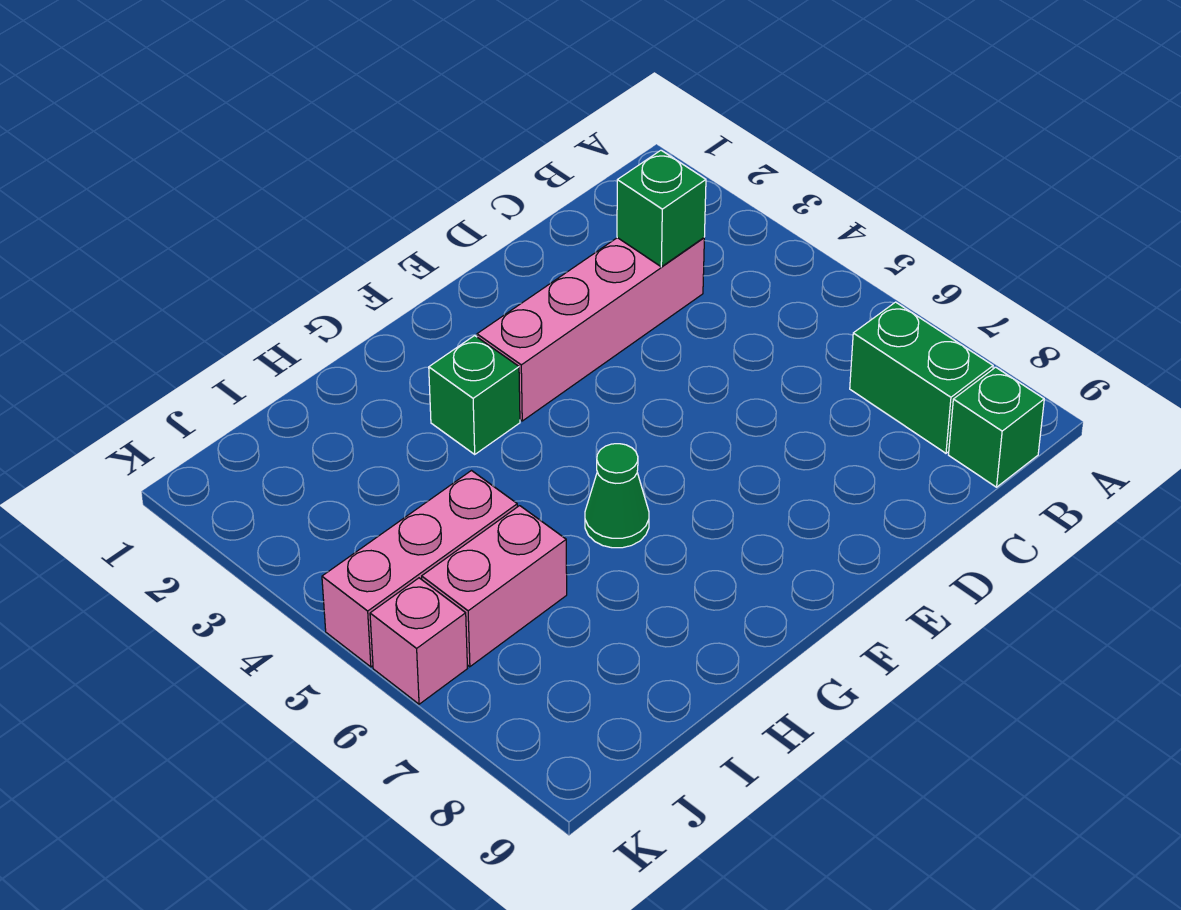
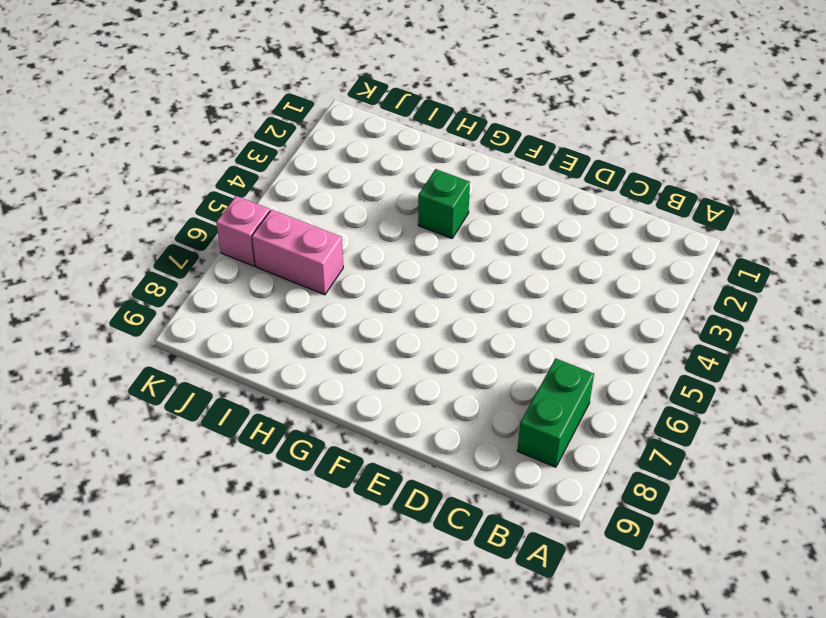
none -> green brick B9 level 1
none -> pink brick C3:F3 level 1

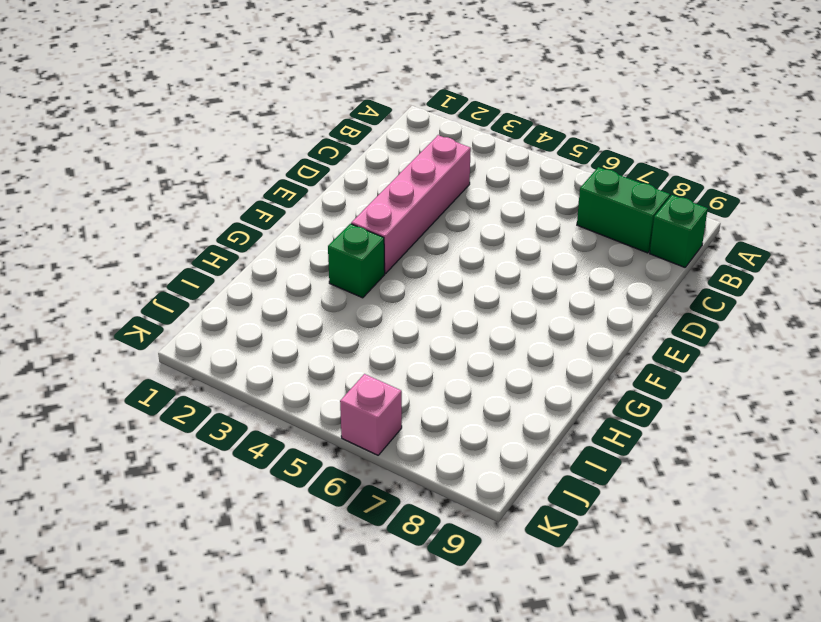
none -> green cone G6 level 1
none -> pink brick I5:K5 level 1

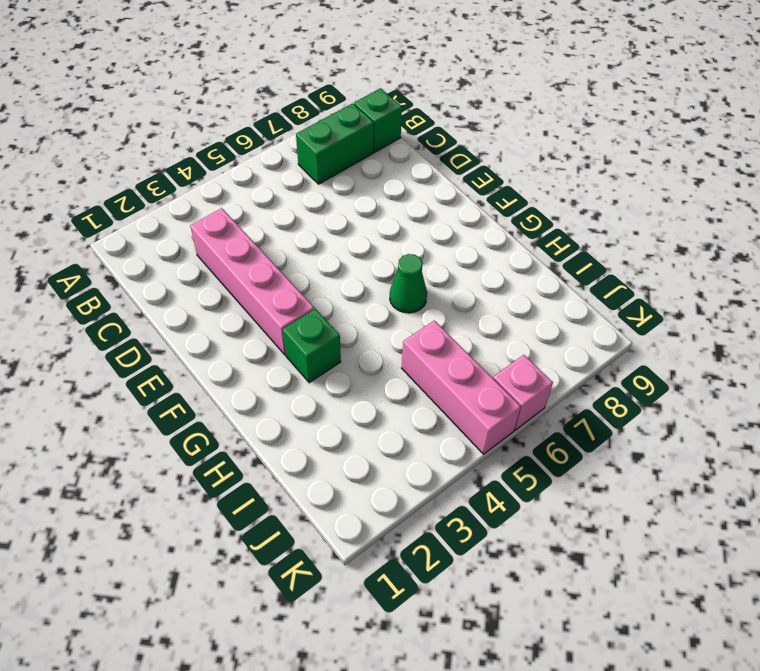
none -> pink brick I6:J6 level 1
none -> green brick C3 level 2

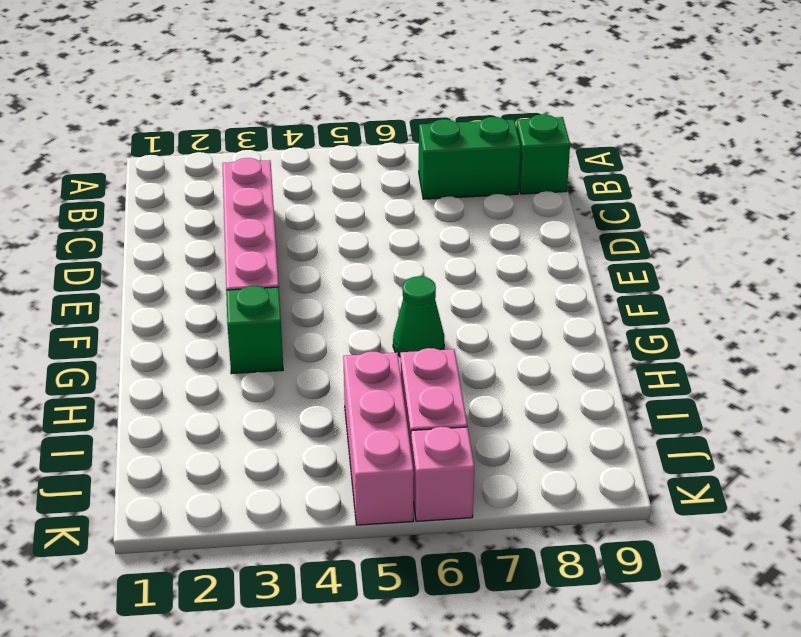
none -> green brick C3 level 2

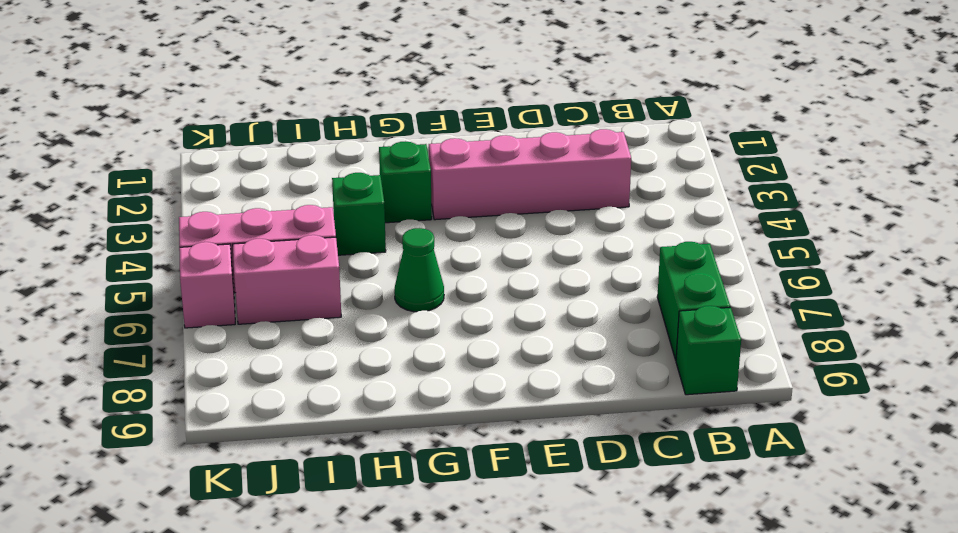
green brick H4 level 1 -> green brick C3 level 2

